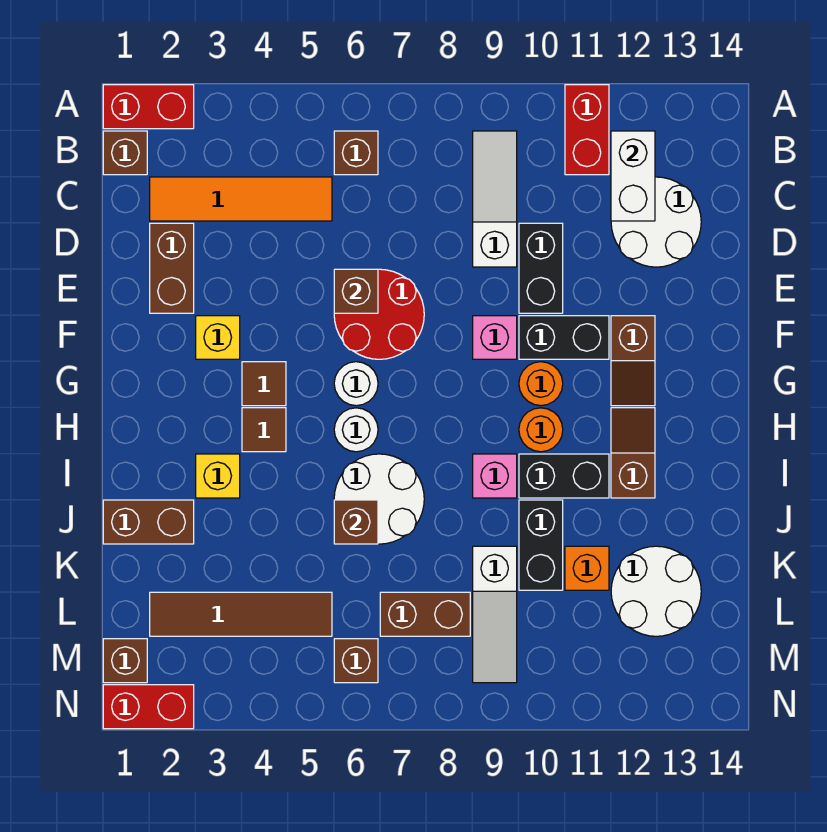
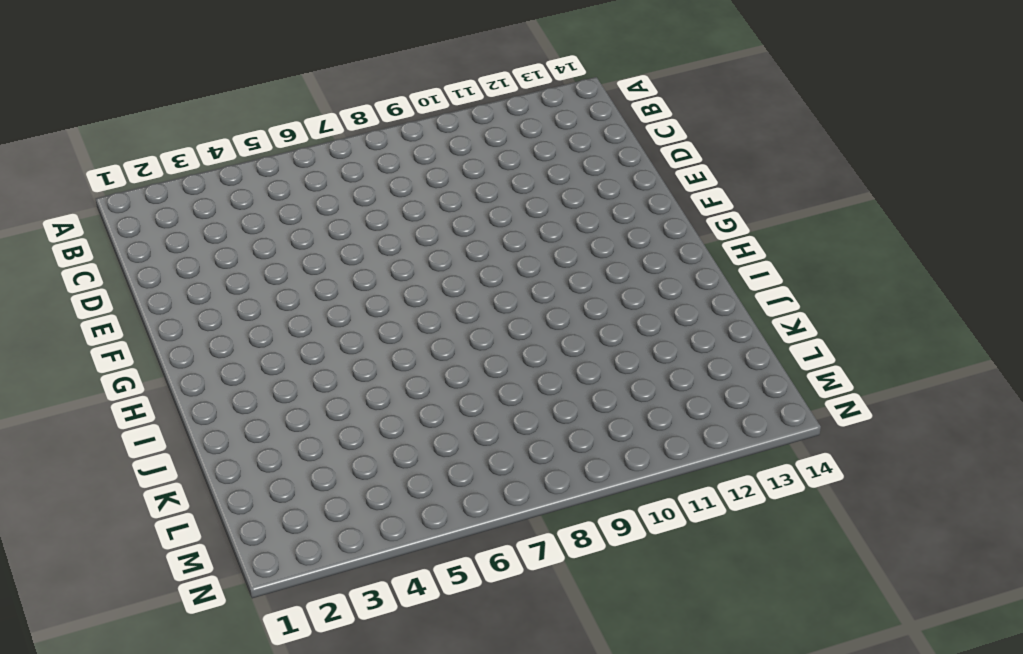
none -> red brick A1:A2 level 1
none -> red brick A11:B11 level 1
none -> brown brick B1 level 1
none -> brown brick B6 level 1

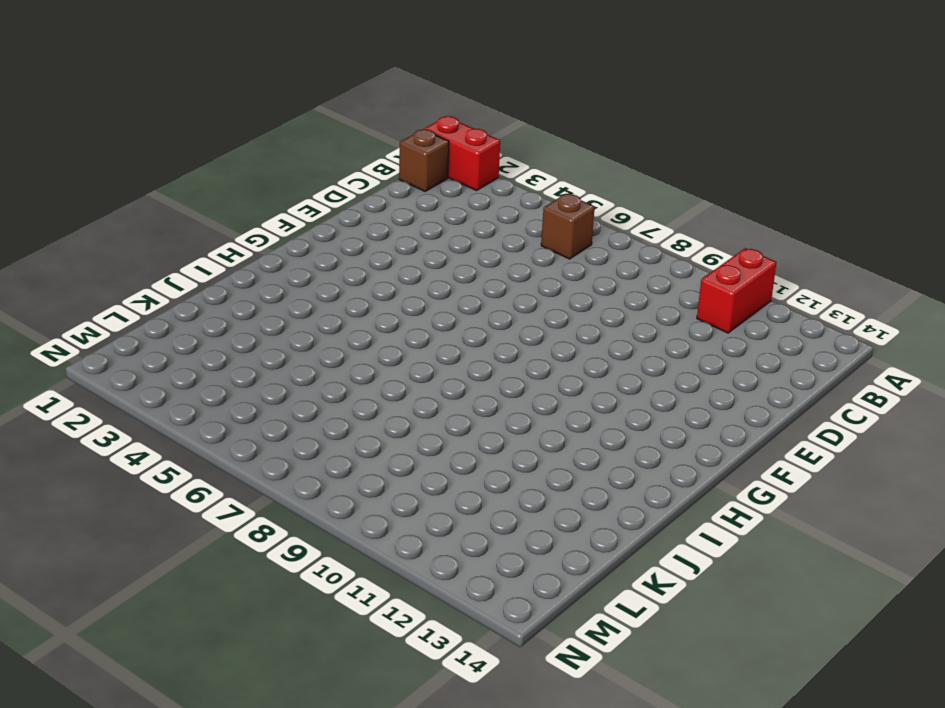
none -> white slope B9:D9 level 1 top D
none -> orange tile C2:C5 level 1
none -> white round brick C12:D13 level 1
none -> brown brick D2:E2 level 1

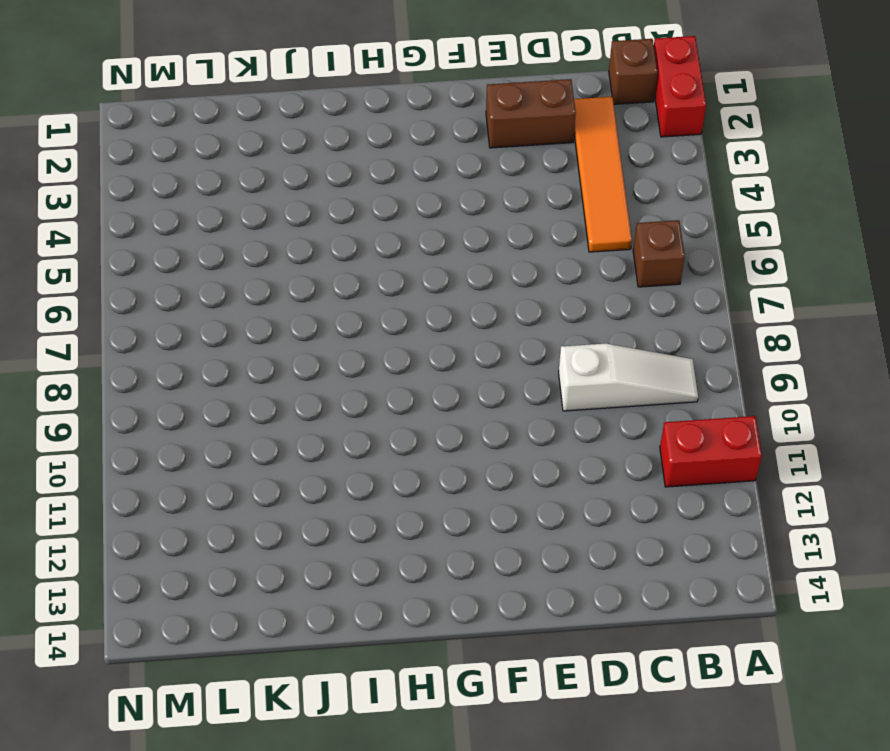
none -> white round brick C12:D13 level 1
none -> black brick D10:E10 level 1
none -> red round brick E6:F7 level 1
none -> yellow brick F3 level 1

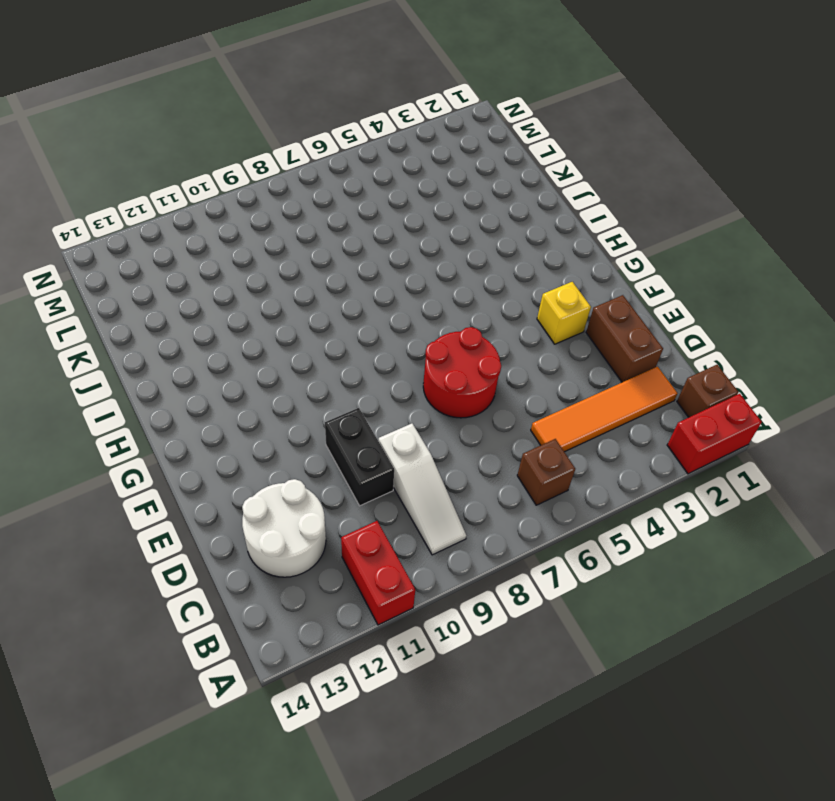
none -> pink brick F9 level 1
none -> black brick F10:F11 level 1
none -> brown slope F12:G12 level 1 top F
none -> brown tile G4 level 1

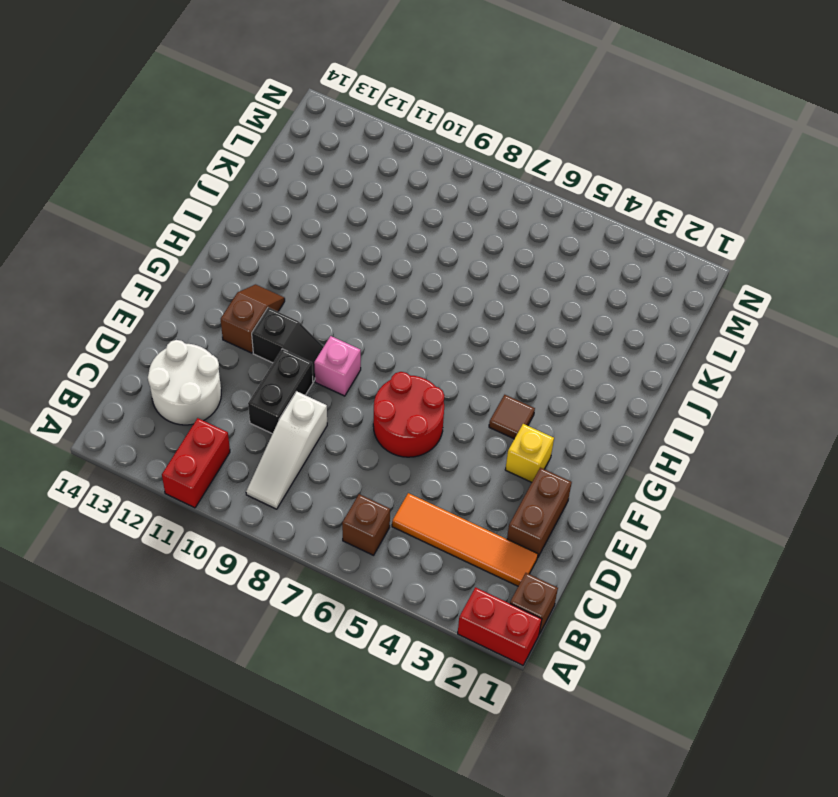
black slope F10:F11 level 1 top 11 -> black brick F10:F11 level 1
none -> white round brick G6 level 1
none -> orange round brick G10 level 1
none -> brown tile H4 level 1
none -> white round brick H6 level 1

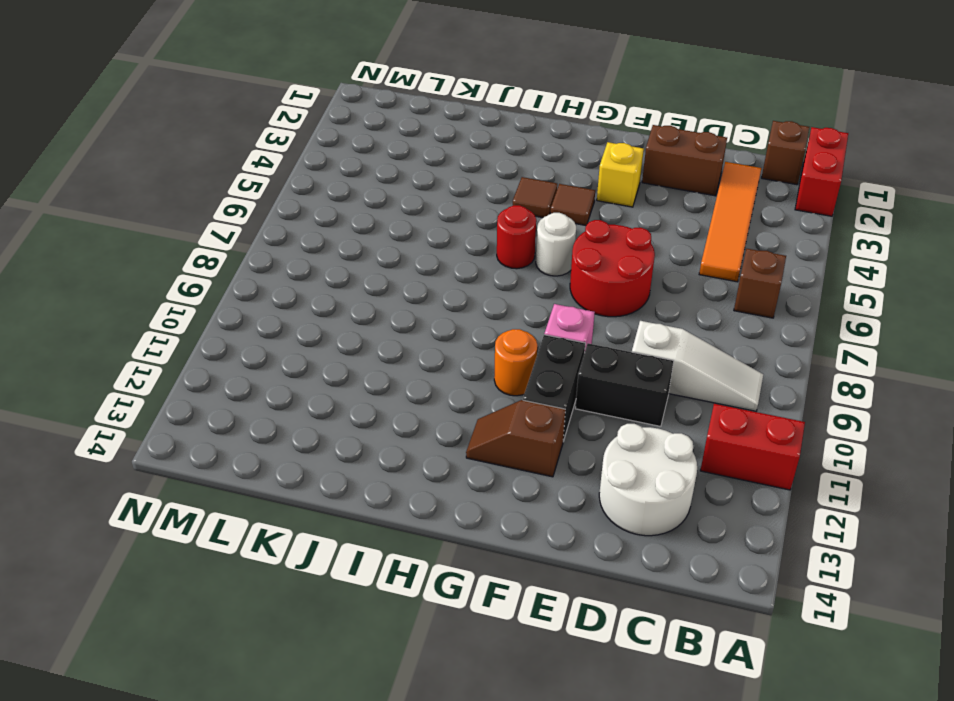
red round brick H6 level 1 -> white round brick H6 level 1
none -> orange round brick H10 level 1
none -> brown slope H12:I12 level 1 top I
none -> yellow brick I3 level 1
none -> white round brick I6:J7 level 1

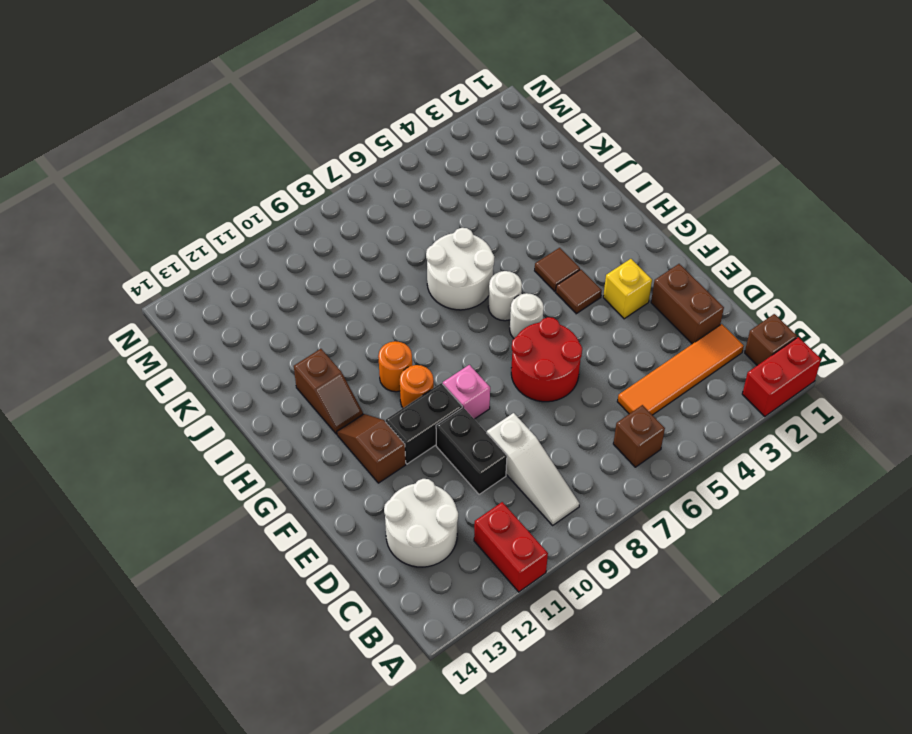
none -> yellow brick I3 level 1
none -> pink brick I9 level 1
none -> black brick I10:I11 level 1
none -> brown brick J1:J2 level 1

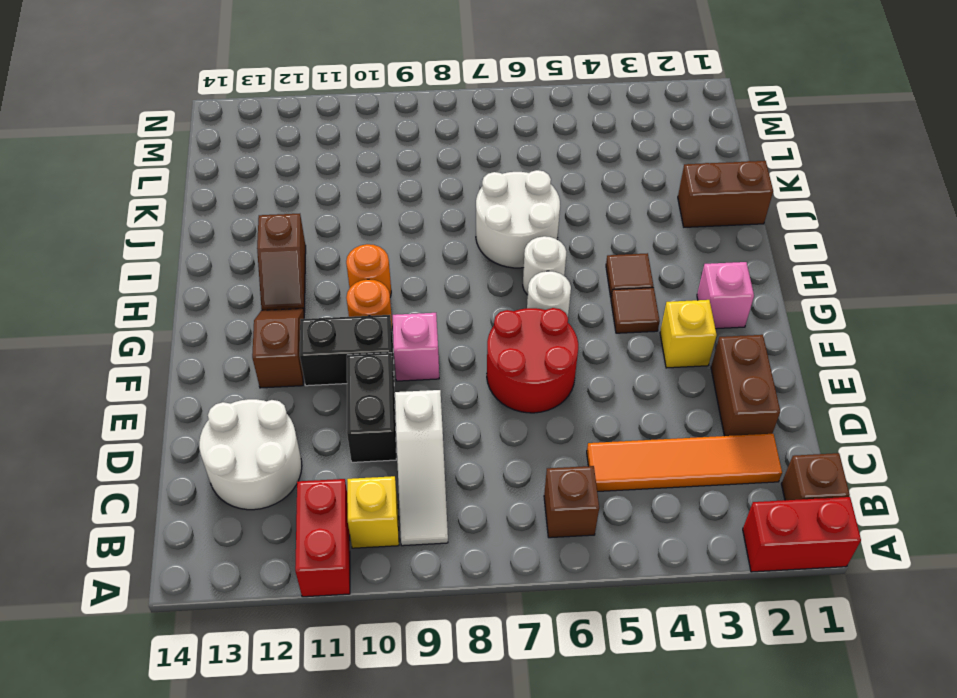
yellow brick B10 level 1 -> yellow brick I3 level 1
pink brick G2 level 1 -> pink brick I9 level 1
none -> black brick I10:I11 level 1
none -> black brick J10:K10 level 1
none -> white slope K9:M9 level 1 top K
none -> orange brick K11 level 1

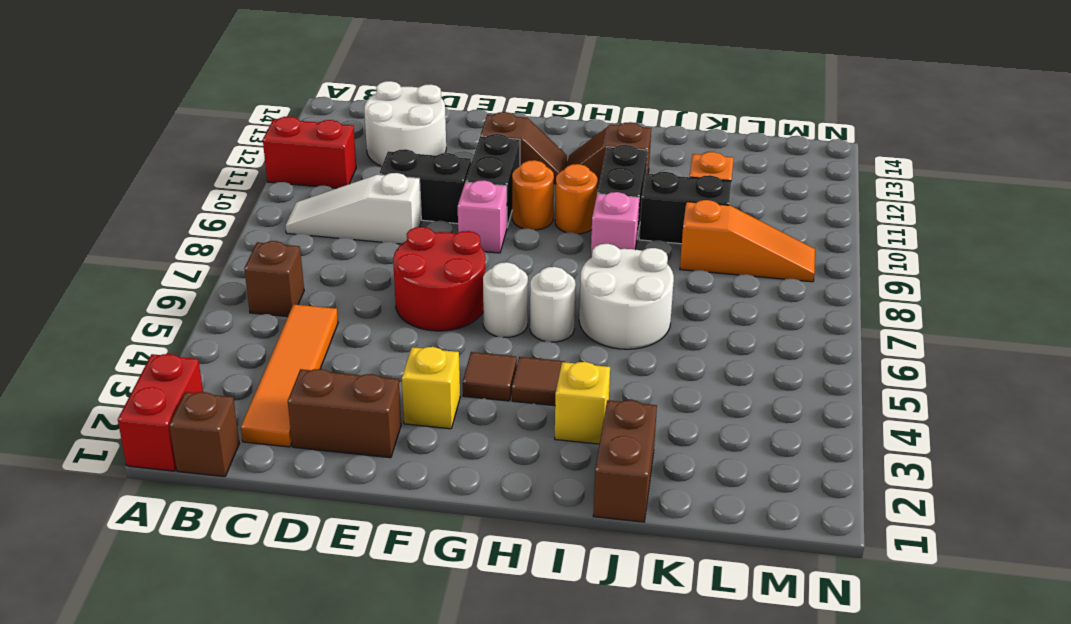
orange slope K9:M9 level 1 top K -> white slope K9:M9 level 1 top K
none -> white round brick K12:L13 level 1
none -> brown tile L2:L5 level 1
none -> brown brick L7:L8 level 1
none -> brown brick M1 level 1

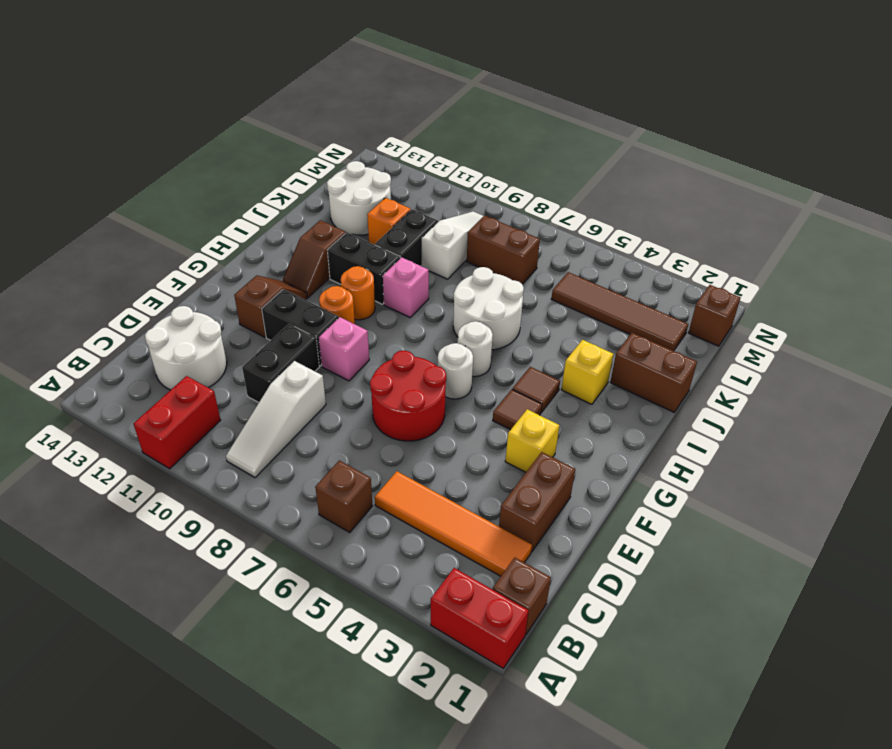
none -> brown brick M6 level 1
none -> red brick N1:N2 level 1
none -> white brick B12:C12 level 2
none -> brown brick E6 level 2

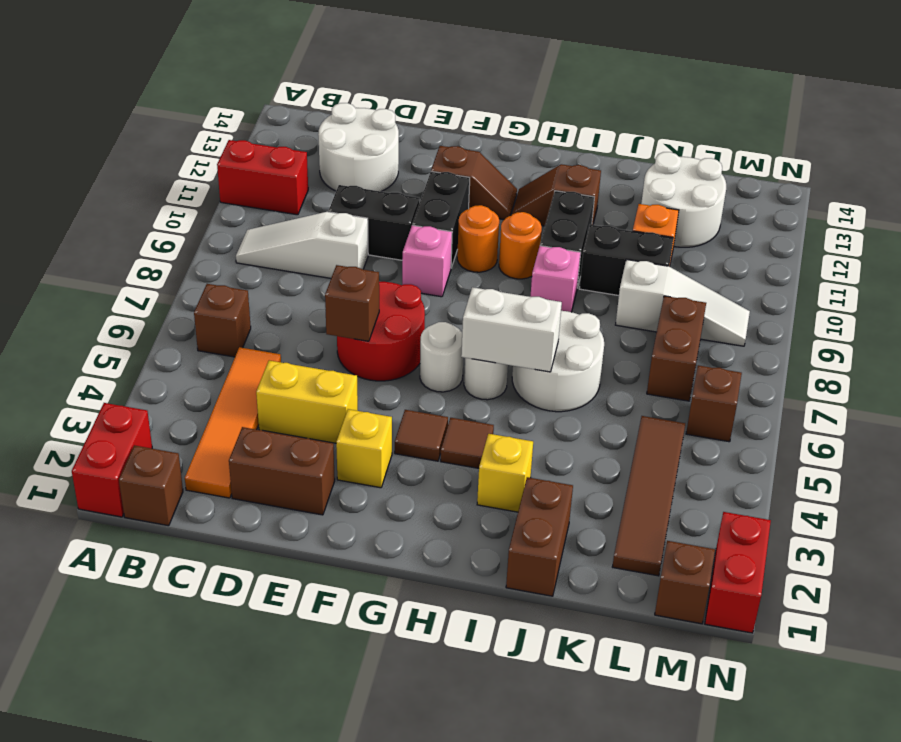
yellow brick D4:E4 level 1 -> none
white brick H6:I6 level 2 -> white brick B12:C12 level 2
none -> brown brick J6 level 2

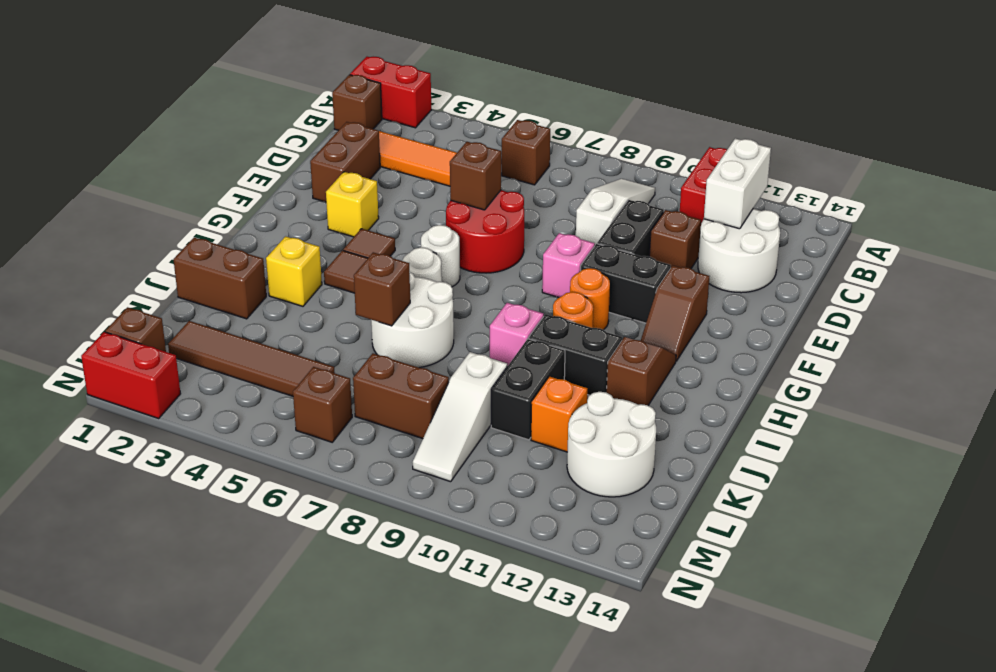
brown brick D11 level 1 -> none

